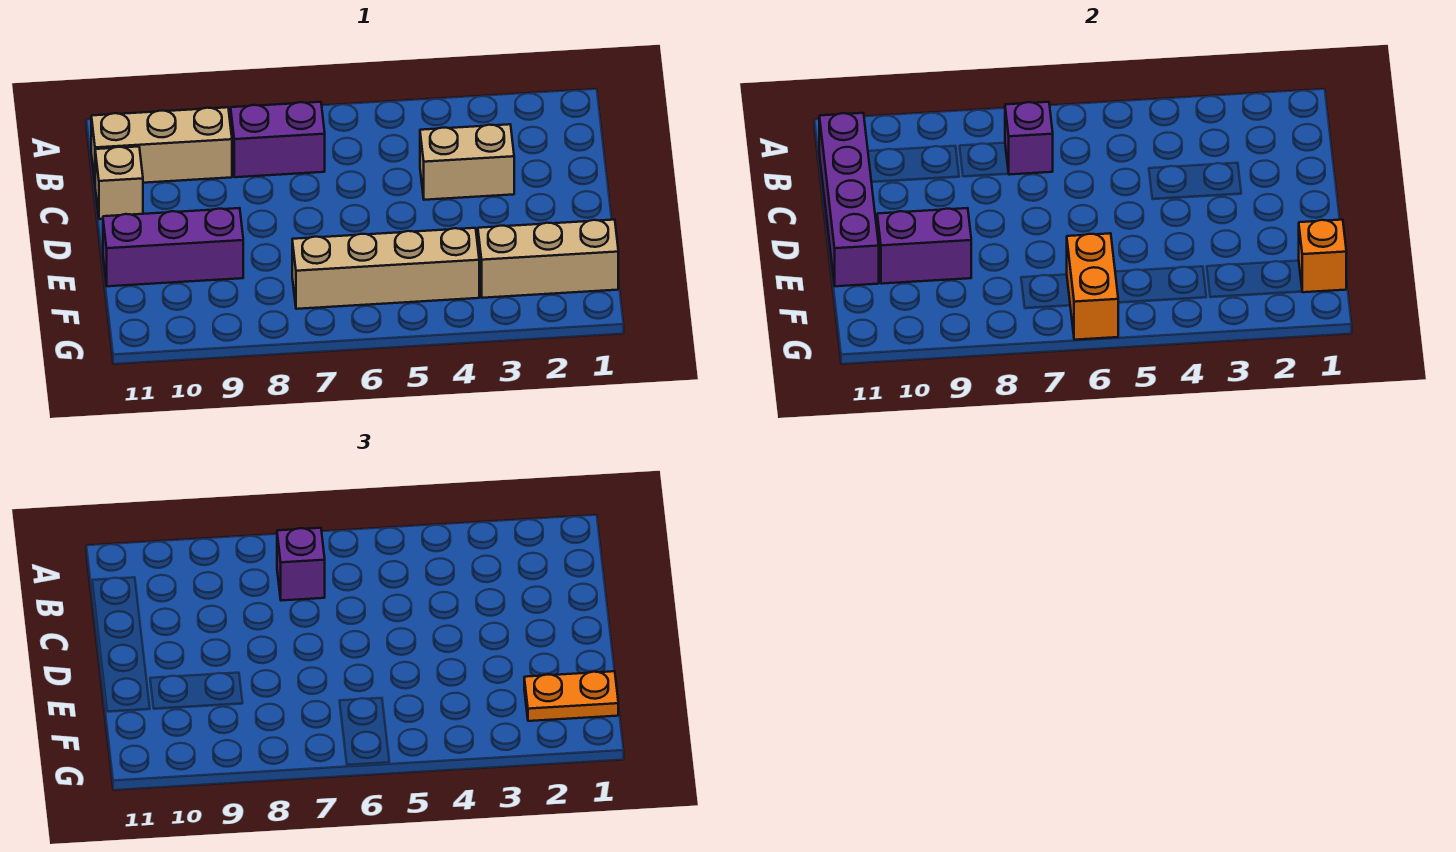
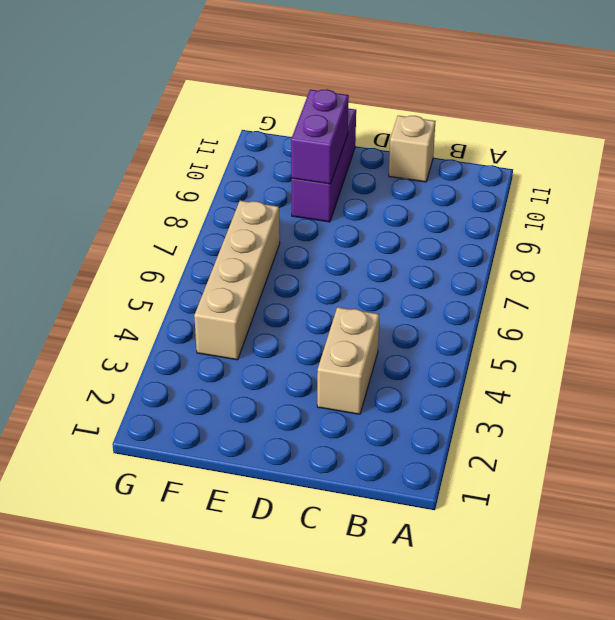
none -> purple brick B7:B8 level 1
none -> tan brick B9:B11 level 1
none -> tan brick F1:F3 level 1

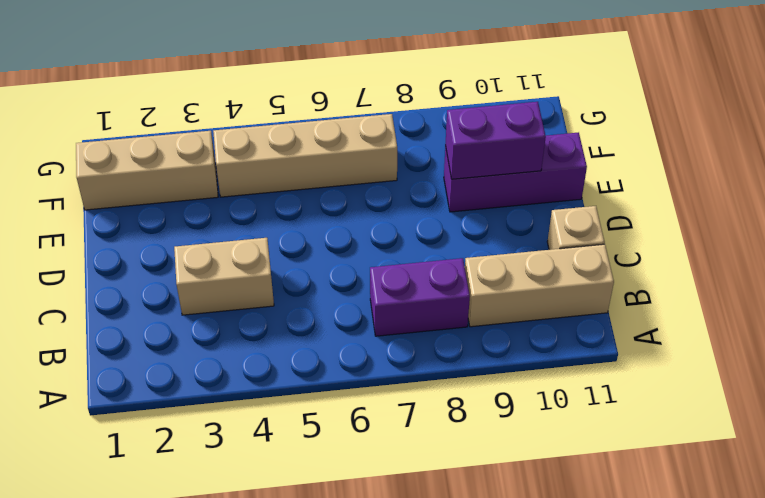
none -> purple brick B7 level 2
none -> purple brick B11:E11 level 2
none -> orange brick F1 level 2

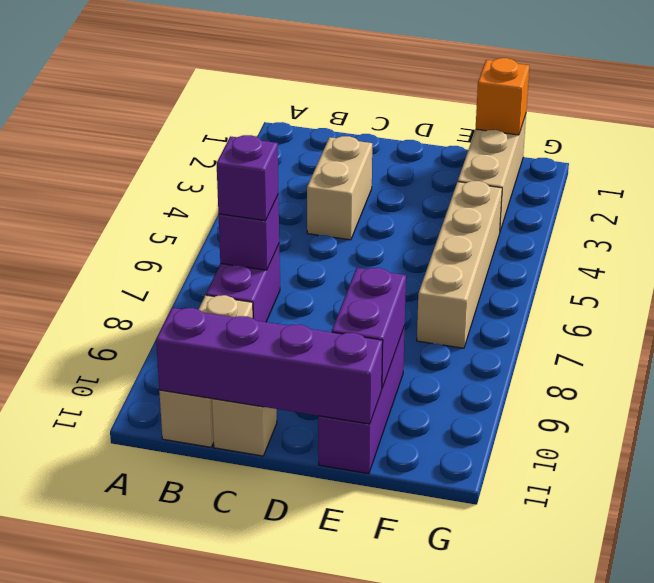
none -> orange brick F6:G6 level 2
none -> orange plate F1:F2 level 3

